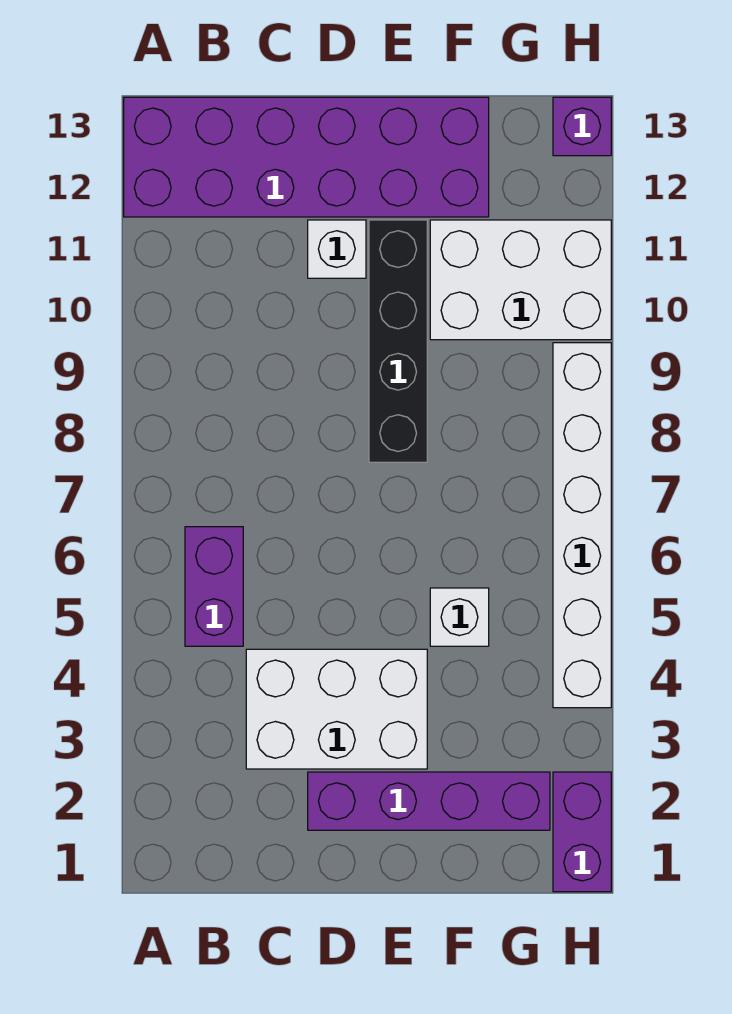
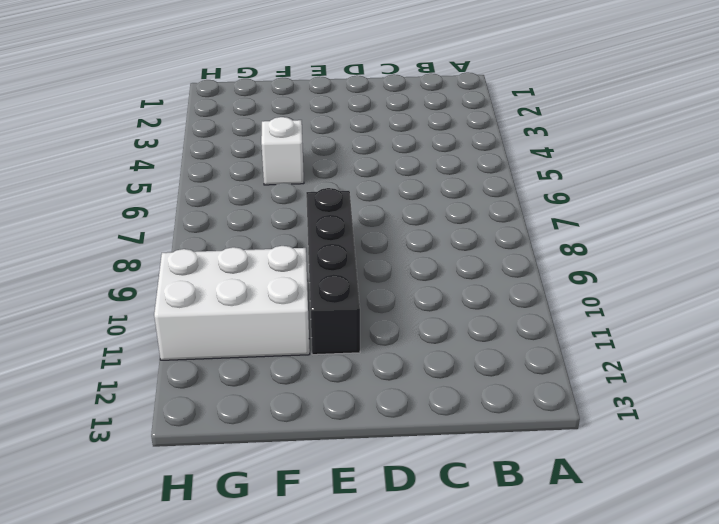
none -> purple brick A12:F13 level 1
none -> purple brick B5:B6 level 1

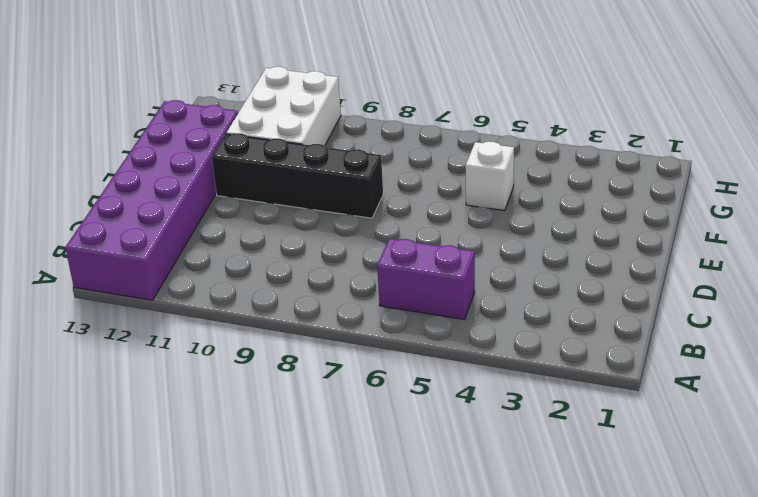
none -> white brick C3:E4 level 1
none -> purple brick D2:G2 level 1

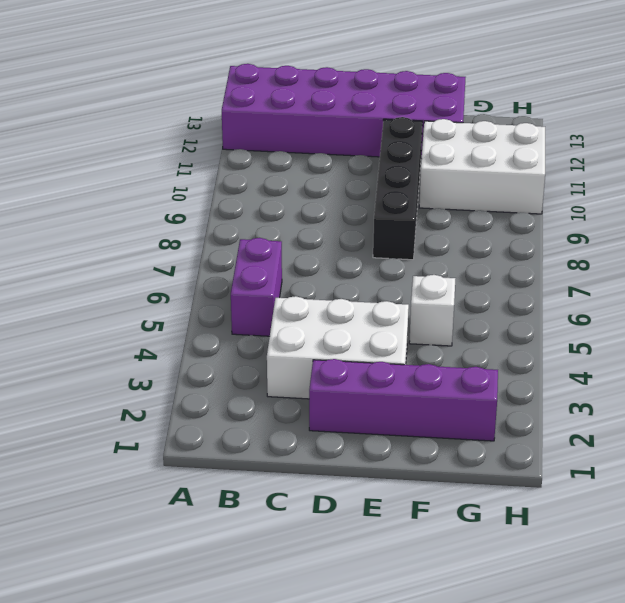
none -> white brick D11 level 1
none -> purple brick H1:H2 level 1

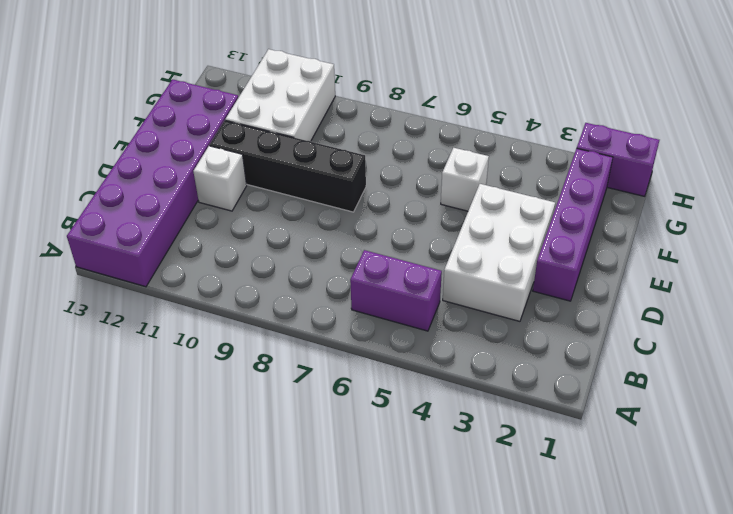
none -> white brick H4:H9 level 1
none -> purple brick H13 level 1

